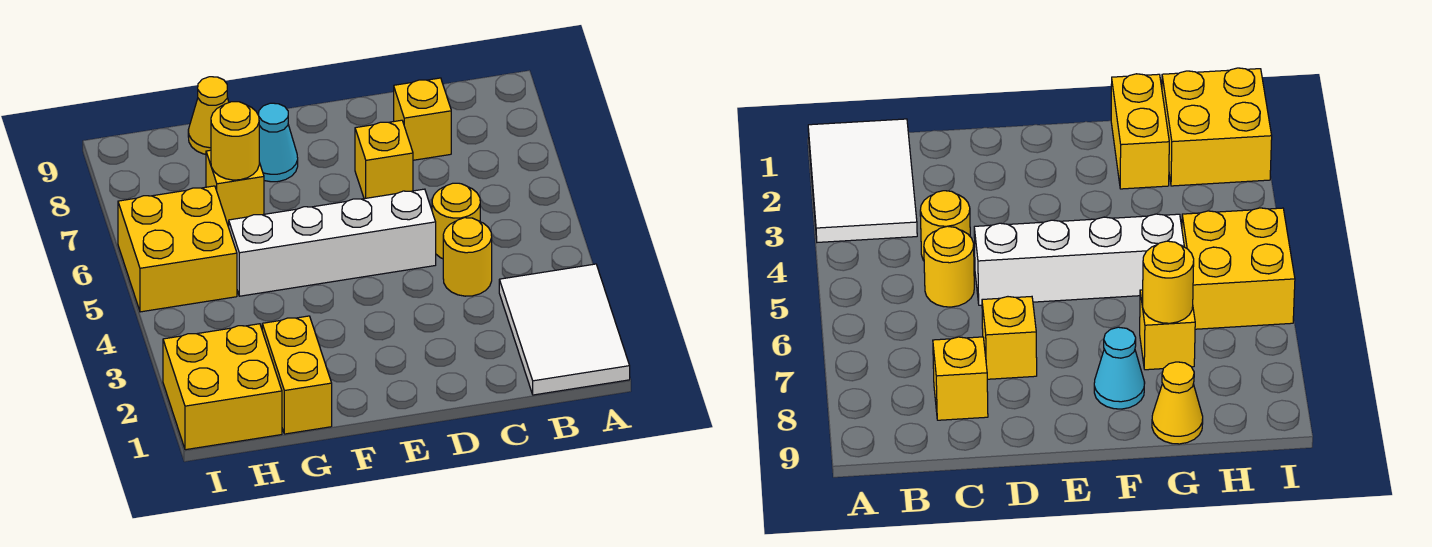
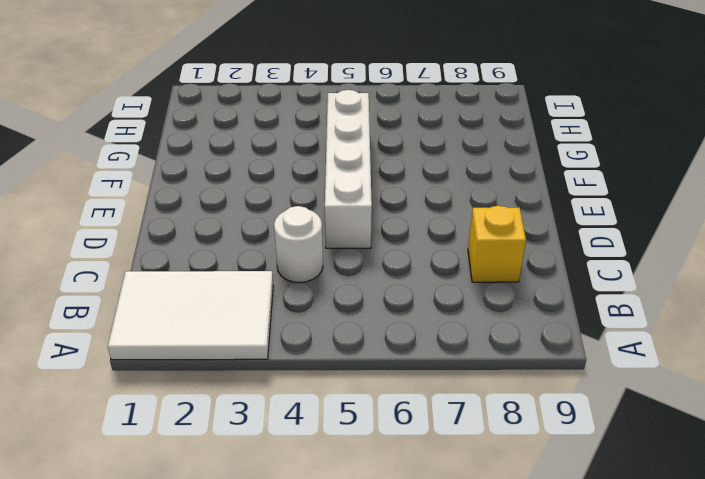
white round brick C4 level 1 -> yellow round brick C4 level 1
none -> yellow round brick C5 level 1
none -> yellow brick D7 level 1
none -> cyan cone F8 level 1

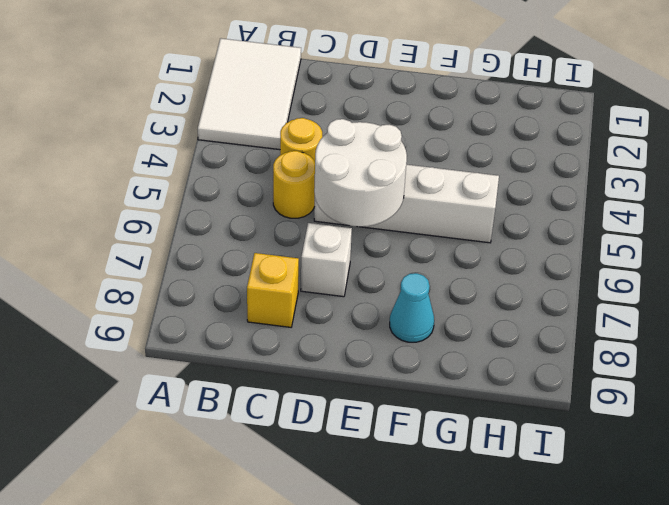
white round brick D5:E6 level 2 -> none
white brick D7 level 1 -> yellow brick D7 level 1
none -> yellow brick G1:G2 level 1
none -> yellow brick G7 level 1
none -> yellow cone G9 level 1

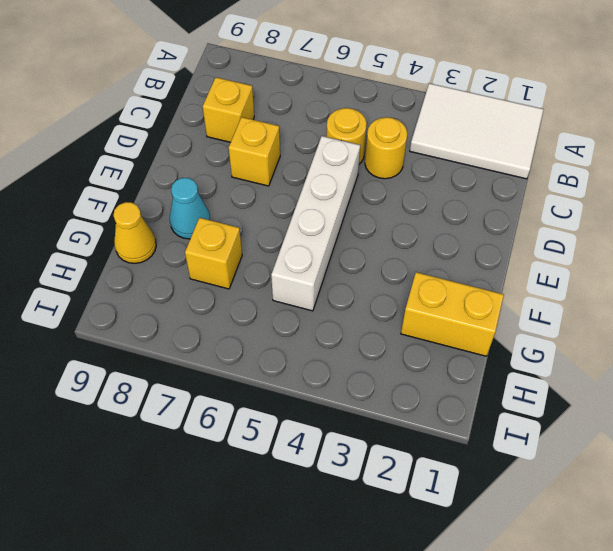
none -> yellow brick H1:I2 level 1
none -> yellow brick H5:I6 level 1
none -> yellow round brick G7 level 2

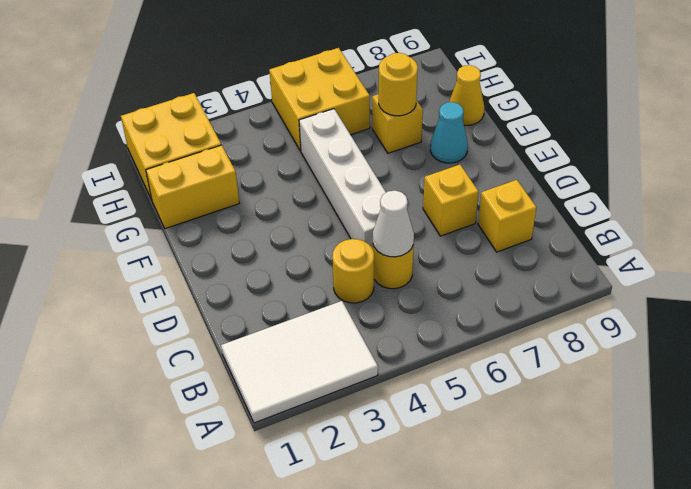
white cone C5 level 2 -> none

